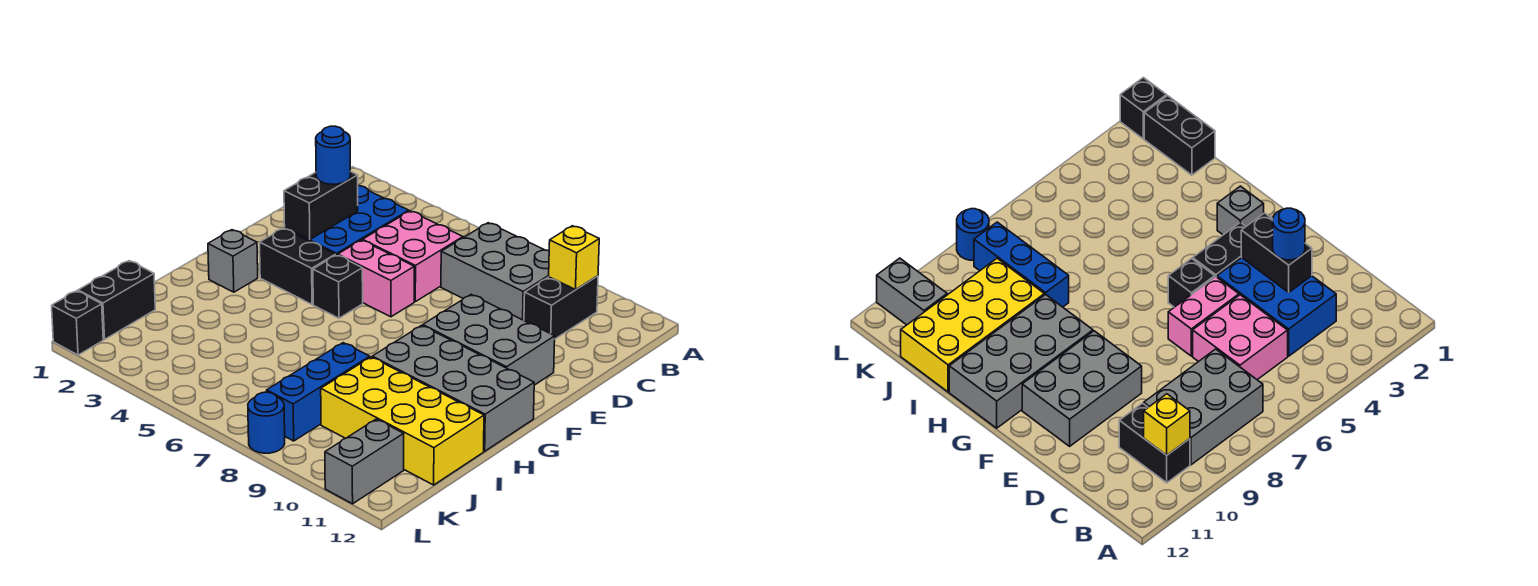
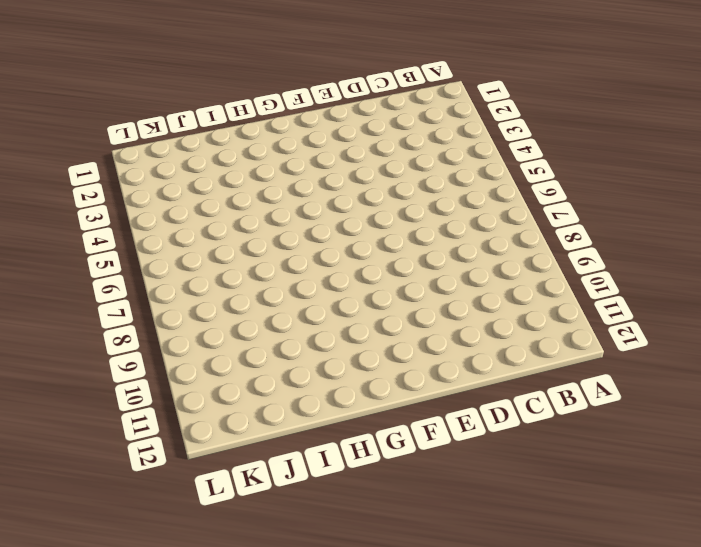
none -> grey brick B7:C9 level 1
none -> black brick B10:C10 level 1
none -> blue brick C3:E4 level 1

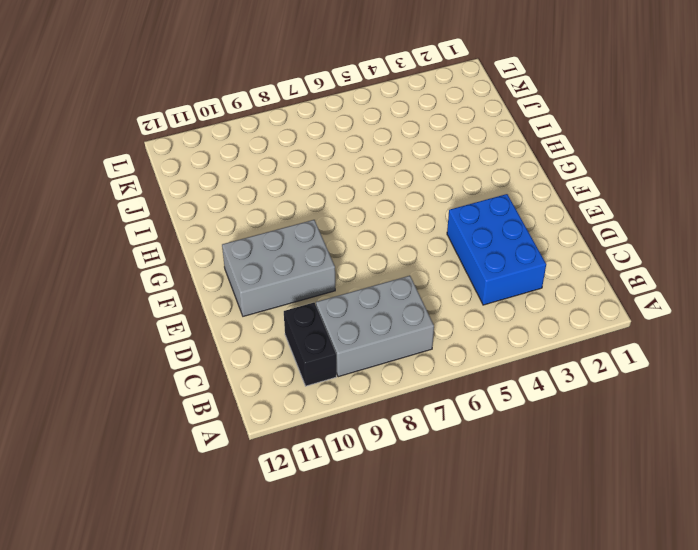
none -> pink brick C5:D6 level 1
none -> pink brick E5:E6 level 1
none -> black brick F3:F4 level 1

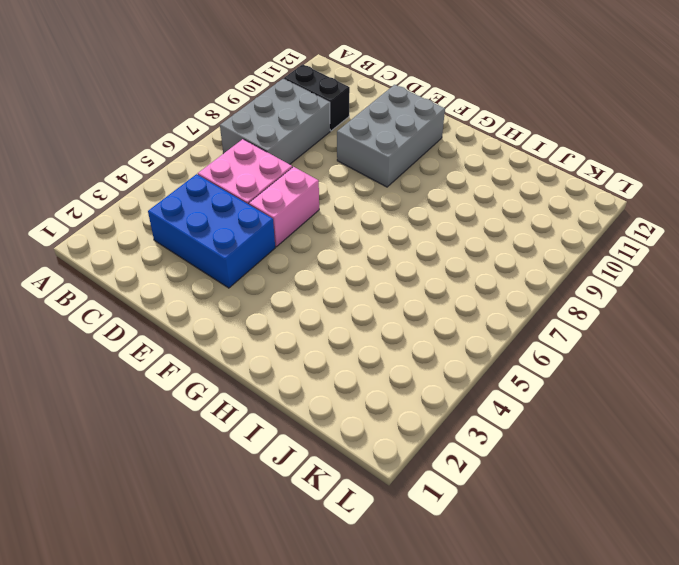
none -> black brick F3:F4 level 1
none -> black brick F5 level 1
none -> grey brick G2 level 1

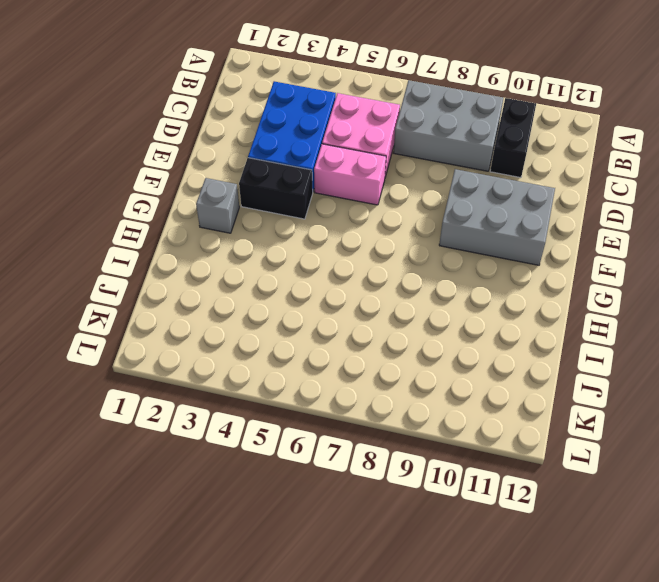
none -> black brick F5 level 1
none -> grey brick G9:H12 level 1
none -> blue brick I8:K8 level 1

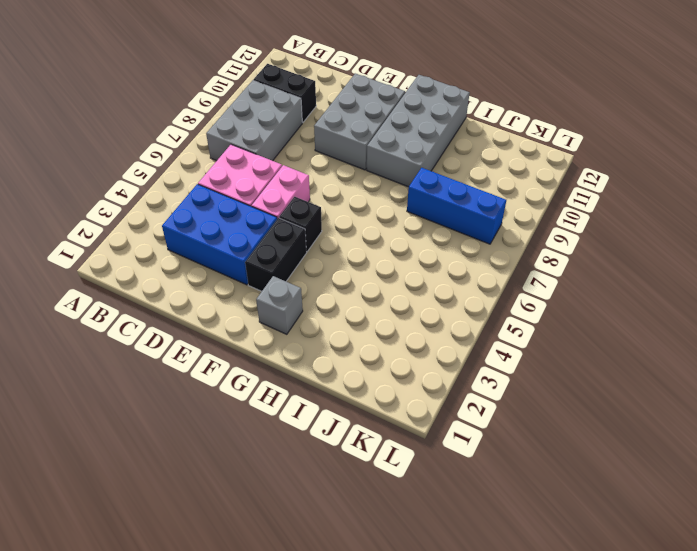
none -> yellow brick I9:J12 level 1
none -> black brick J1:K1 level 1
none -> grey brick K11:L11 level 1

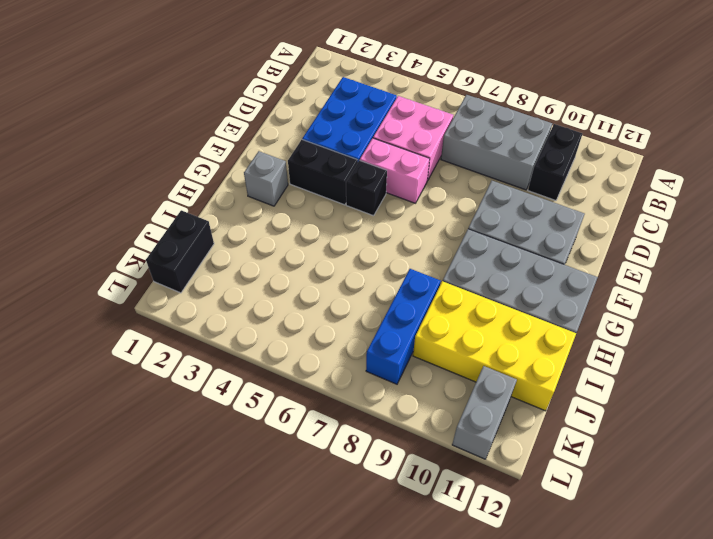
none -> black brick L1 level 1
none -> blue round brick L8 level 1
none -> yellow brick B10 level 2

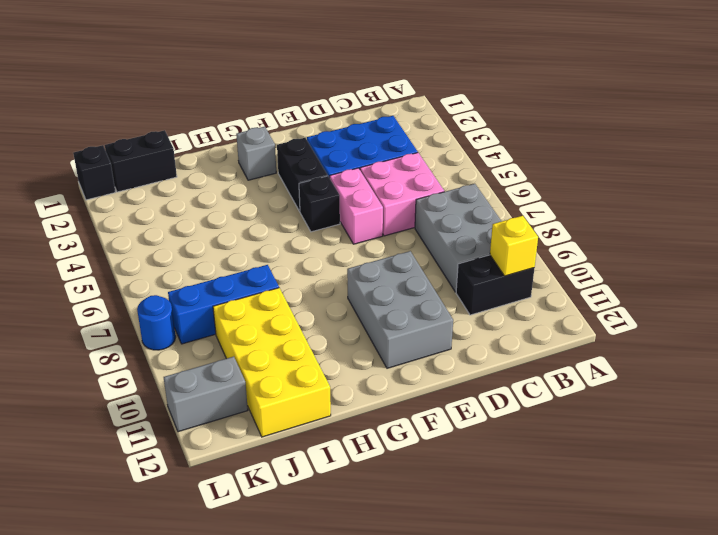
none -> grey brick G9:H12 level 1
none -> black brick D3:E3 level 2
none -> blue round brick D3 level 3

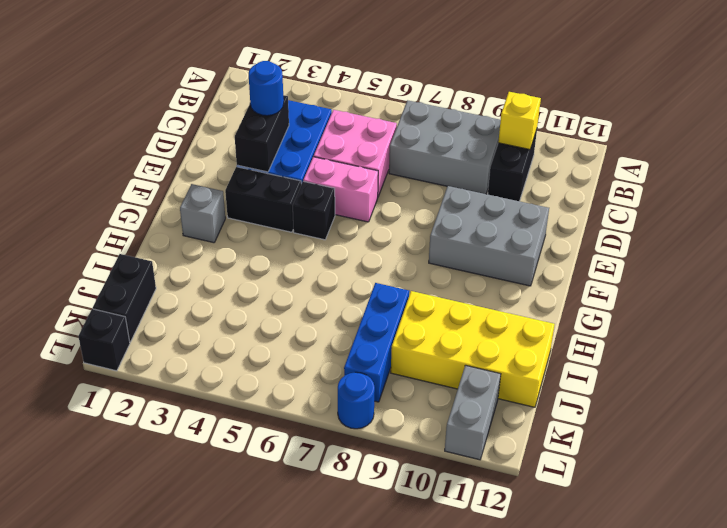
none -> grey brick G9:H12 level 1

